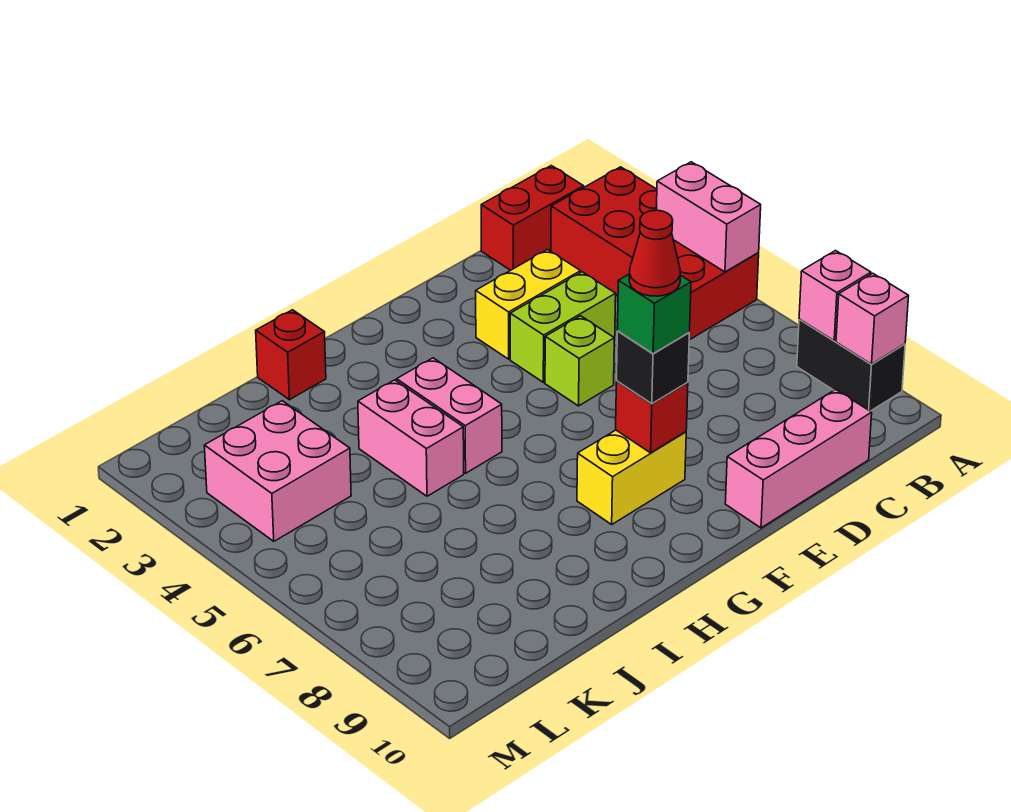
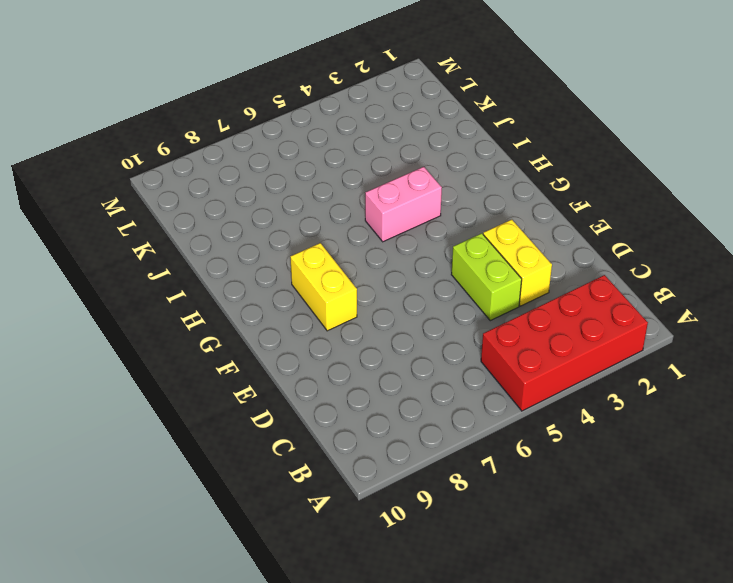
none -> black brick A8:A9 level 1
none -> red brick B1:C1 level 1
none -> pink brick C10:E10 level 1

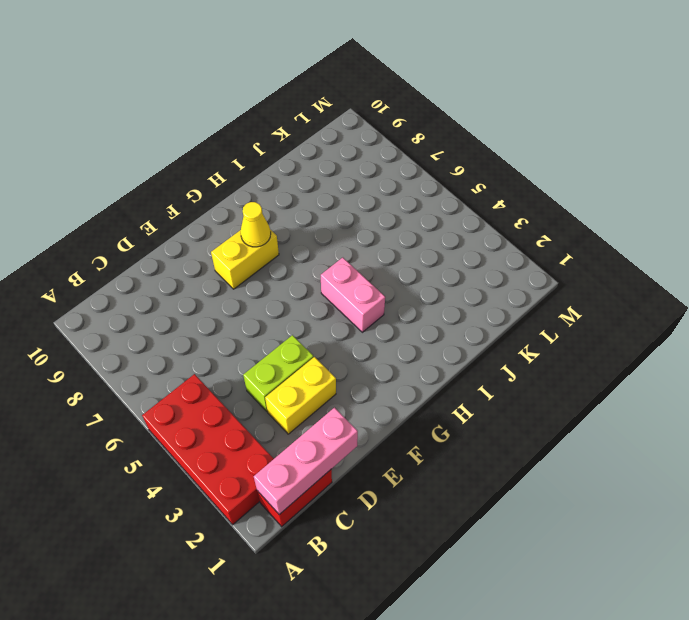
pink brick B1:D1 level 2 -> pink brick C10:E10 level 1
yellow cone G8 level 2 -> none
none -> black brick A8:A9 level 1
none -> lime brick E5 level 1
none -> red brick I1 level 1

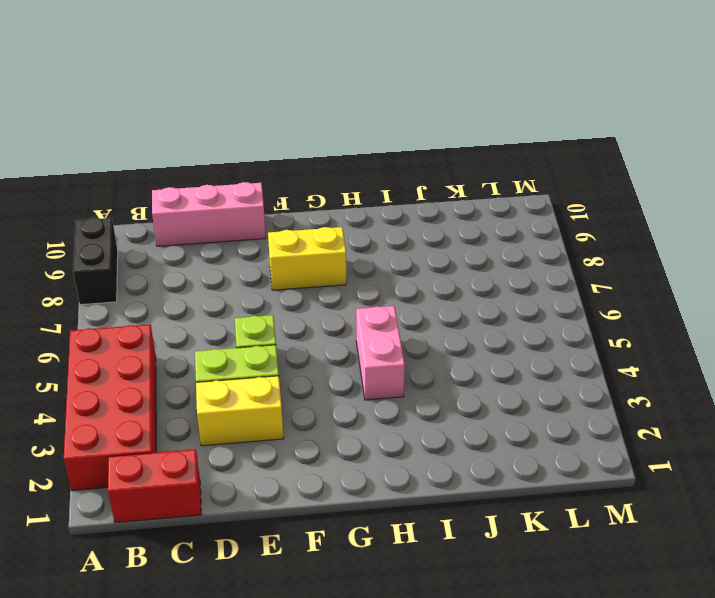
none -> red brick I1 level 1
none -> pink brick I4:I5 level 1
none -> pink brick K3:L4 level 1

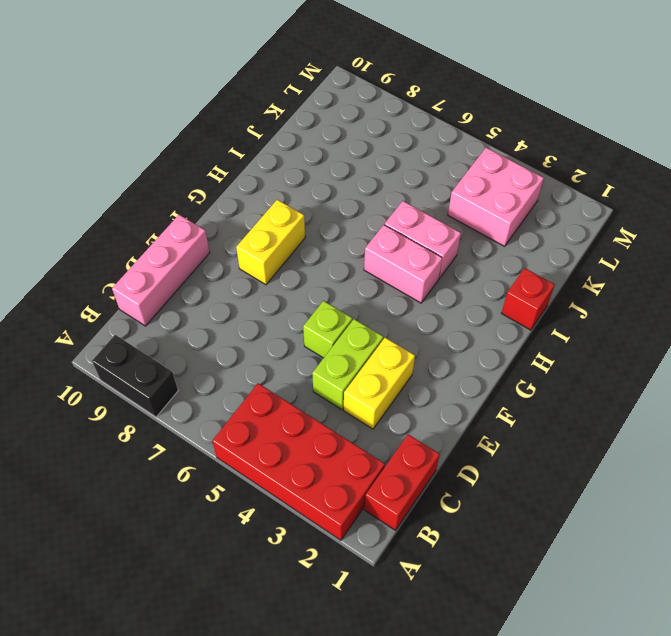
none -> pink brick A4:A5 level 2
none -> pink brick A8 level 2
none -> pink brick A9 level 2

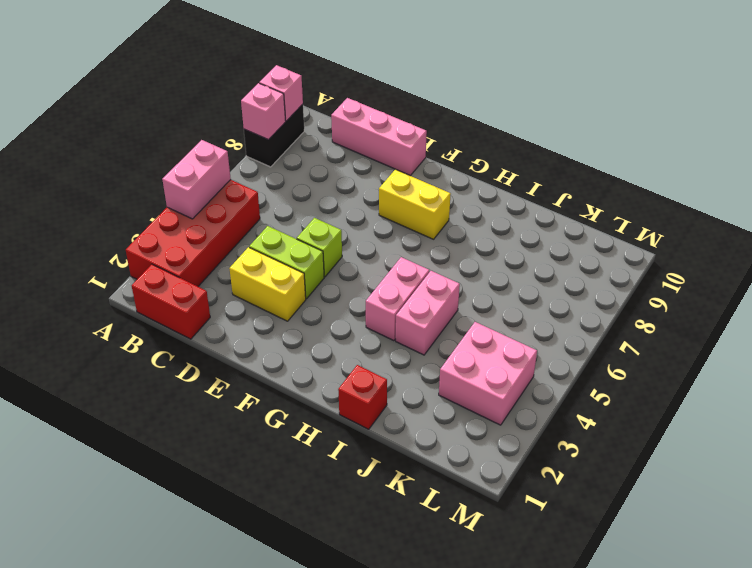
none -> red brick F8 level 2
none -> black brick F8 level 3
none -> green brick F8 level 4

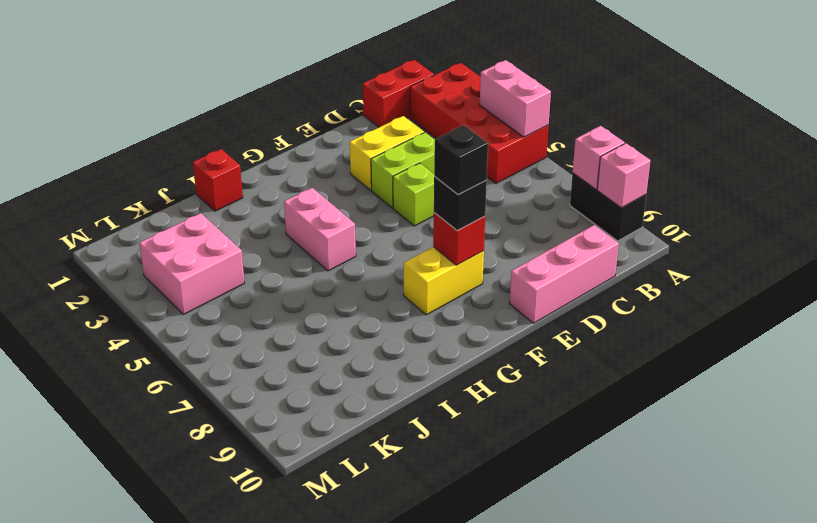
black brick F8 level 4 -> green brick F8 level 4
none -> pink brick I4:I5 level 1
none -> red cone F8 level 5

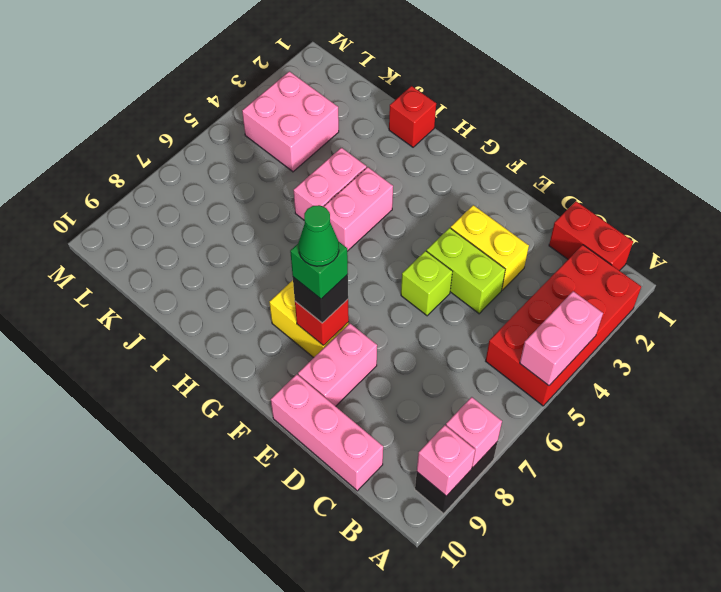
pink brick E8:E9 level 1 -> none
green cone F8 level 5 -> red cone F8 level 5

